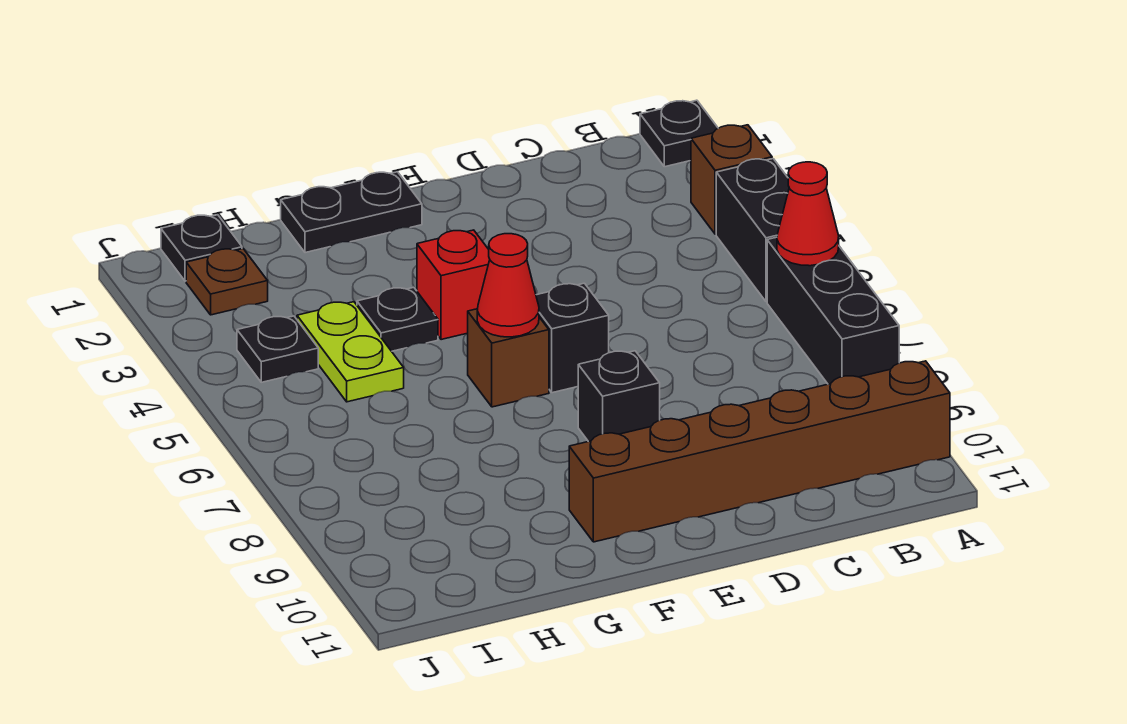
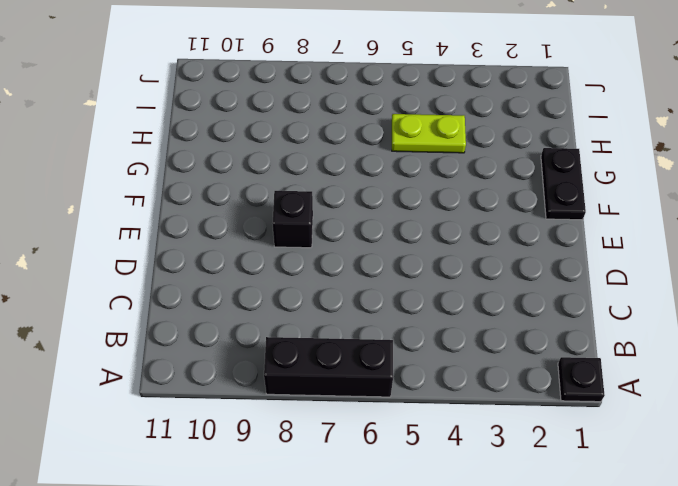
none -> brown brick A3 level 1
none -> black brick A4:A5 level 1
none -> brown brick A10:F10 level 1

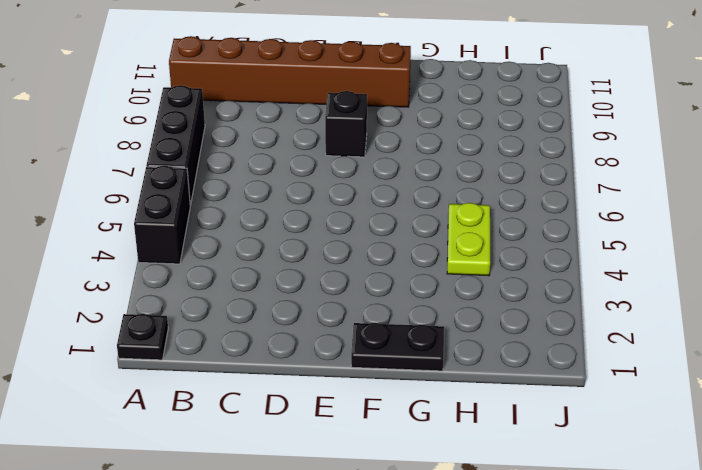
none -> brown brick A3 level 1
none -> black brick E6 level 1
none -> red brick F4 level 1

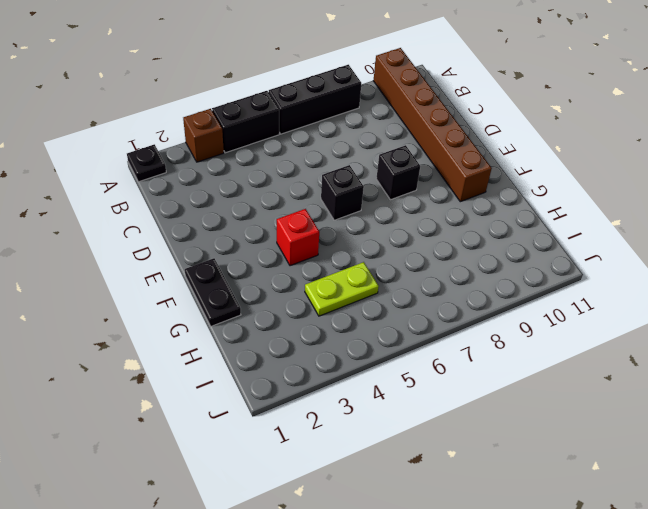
none -> brown brick F6 level 1
none -> black plate G4 level 1
none -> black plate I1 level 1

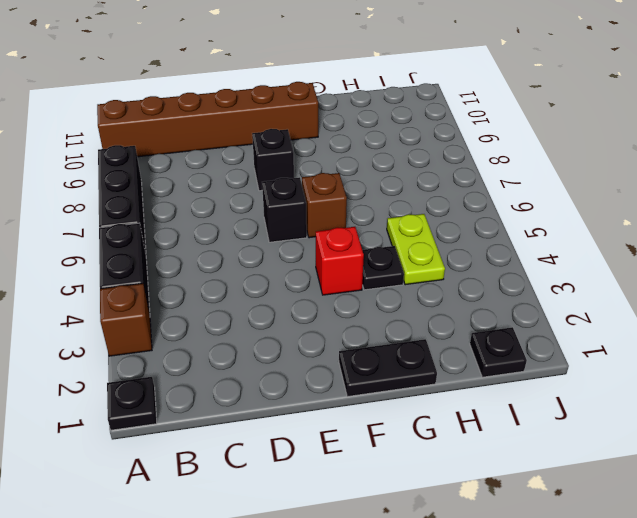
none -> brown plate I2 level 1
none -> black plate I4 level 1
none -> red cone A6 level 2

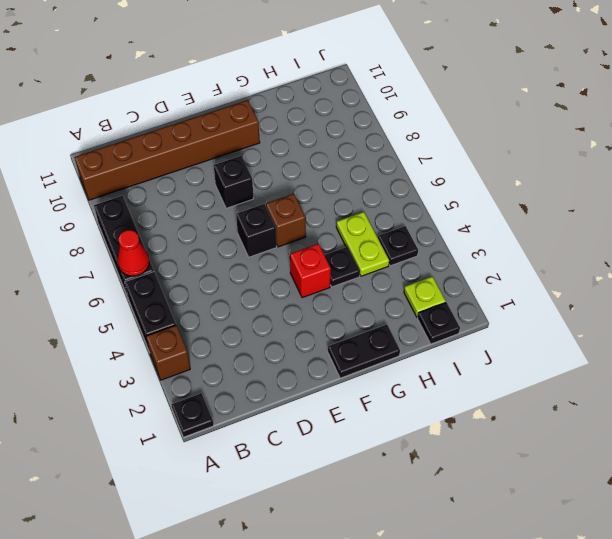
lime plate I2 level 1 -> brown plate I2 level 1
none -> red cone F6 level 2

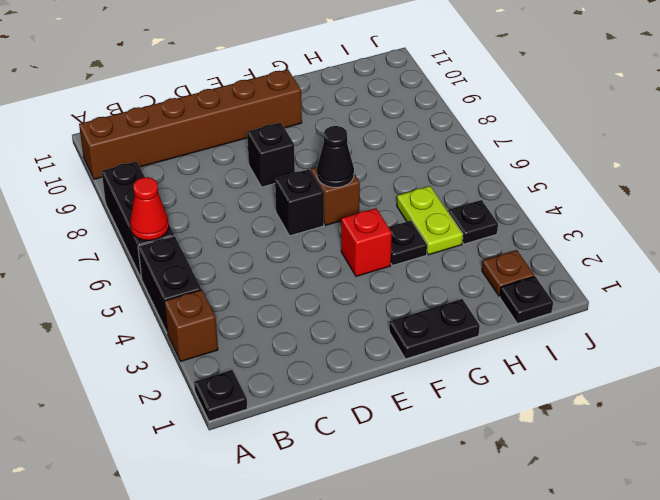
black cone F6 level 2 -> red cone F6 level 2

